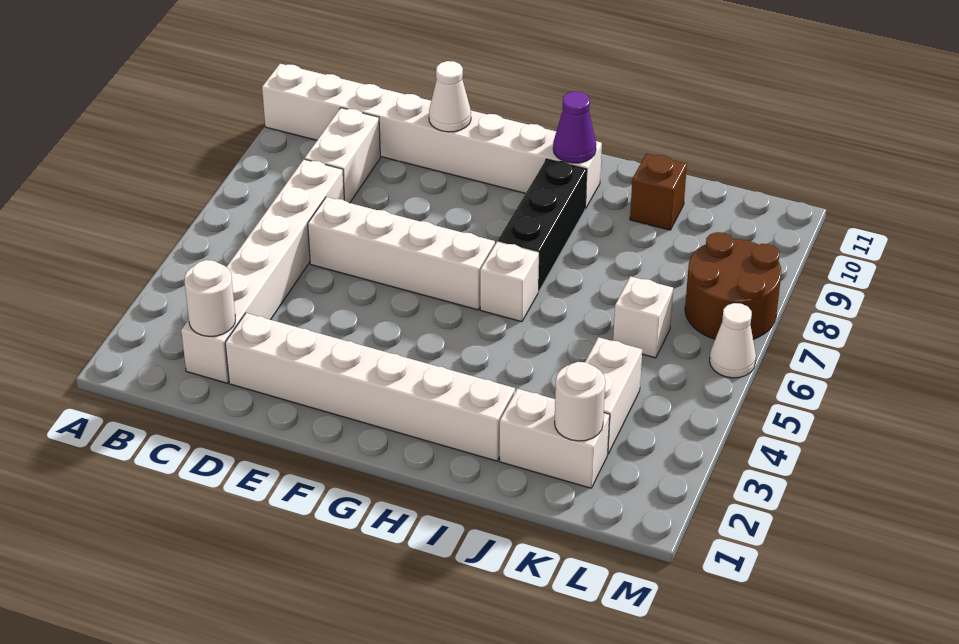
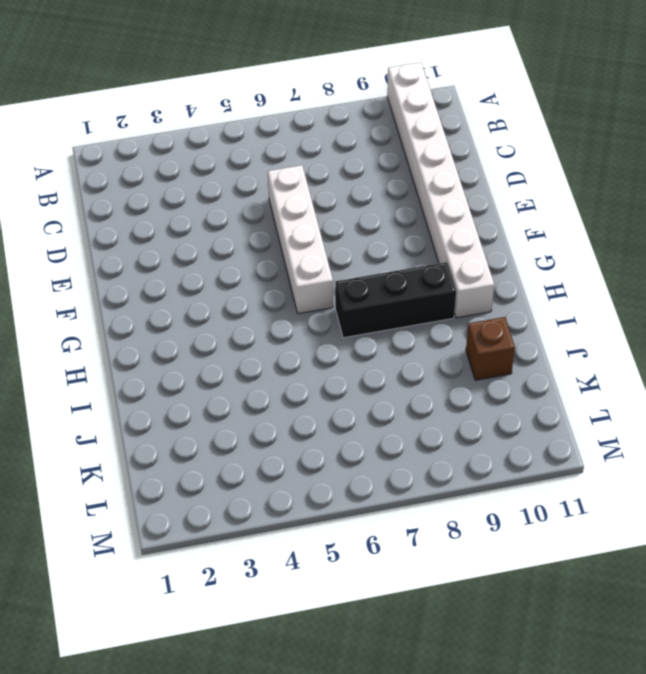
none -> white brick C2:C7 level 1
none -> white brick C8:C9 level 1
none -> white brick D2:I2 level 1

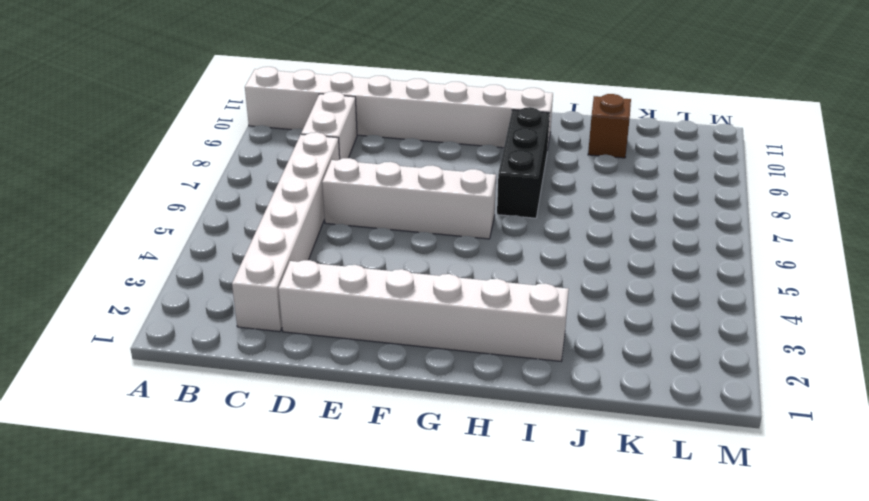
none -> white brick H6 level 1
none -> white brick J2:K2 level 1
none -> white brick K3:K4 level 1

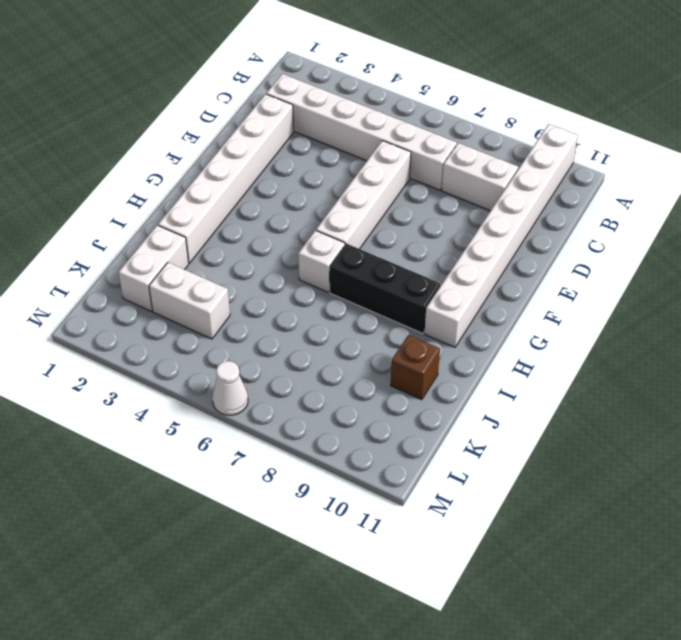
none -> white brick K6 level 1
none -> brown round brick L7:M8 level 1
none -> white round brick C2 level 2

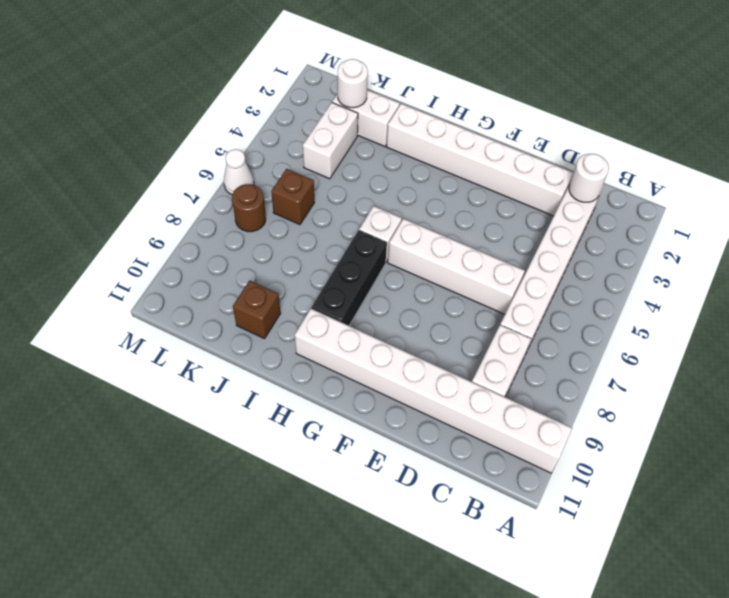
brown brick K6 level 1 -> white brick K6 level 1
brown round brick L7 level 1 -> brown round brick L7:M8 level 1
none -> white cone E10 level 2
none -> purple cone H10 level 2

